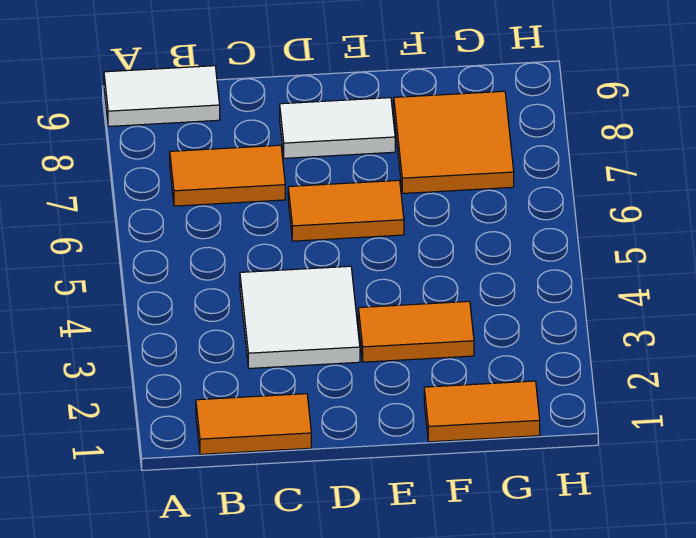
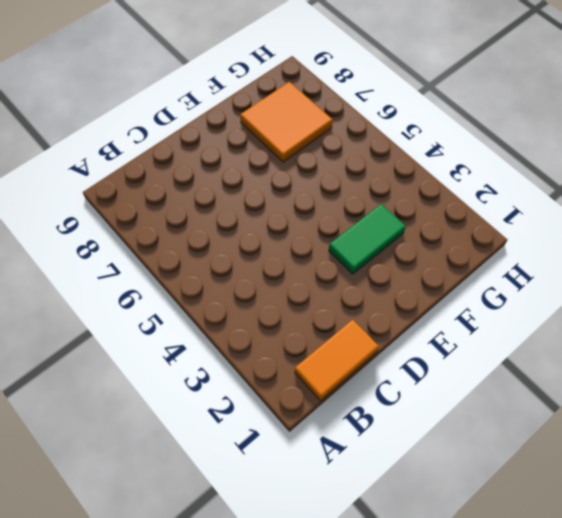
green tile E3:F3 level 1 -> orange tile E3:F3 level 1
none -> white tile A9:B9 level 1
none -> orange tile B7:C7 level 1

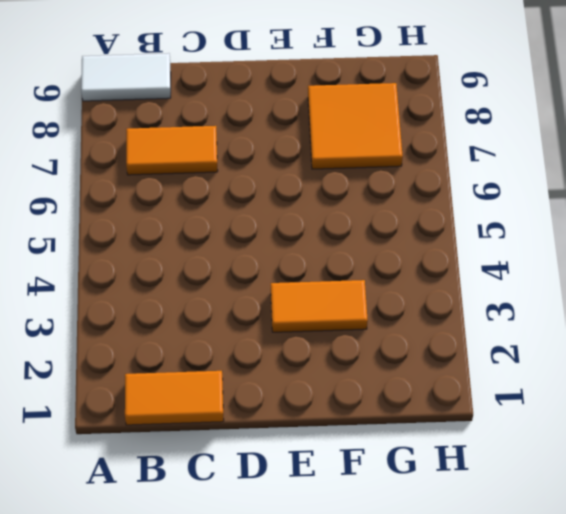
none -> white tile C3:D4 level 1
none -> orange tile D6:E6 level 1

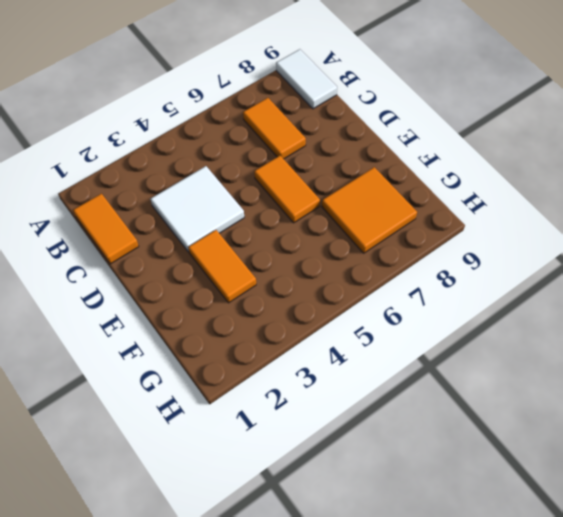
none -> white tile D8:E8 level 1
none -> orange tile F1:G1 level 1

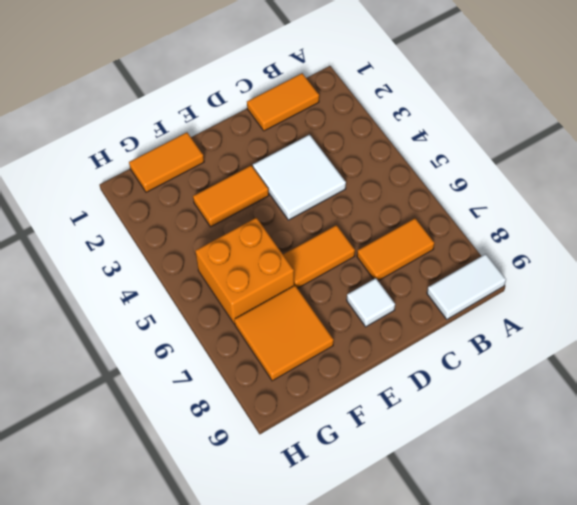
white tile D8 level 1 -> white tile D8:E8 level 1
orange brick F5:G6 level 1 -> none

